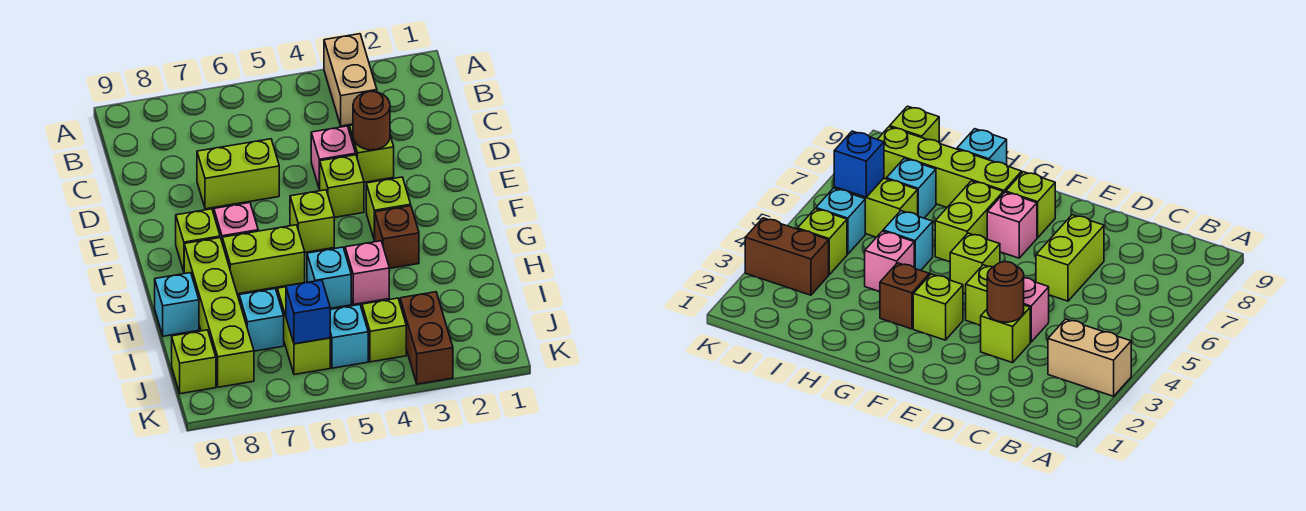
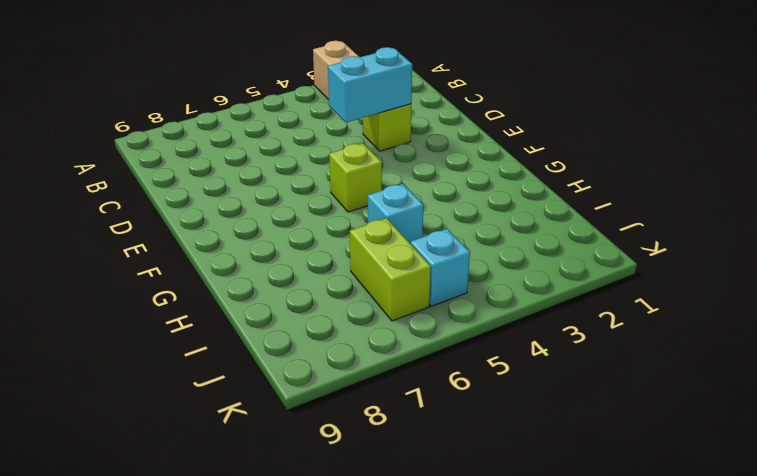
cyan brick D3:D4 level 2 -> brown round brick D3 level 2
none -> pink brick D4 level 1
none -> lime brick D6:D7 level 1
none -> lime brick E4 level 1

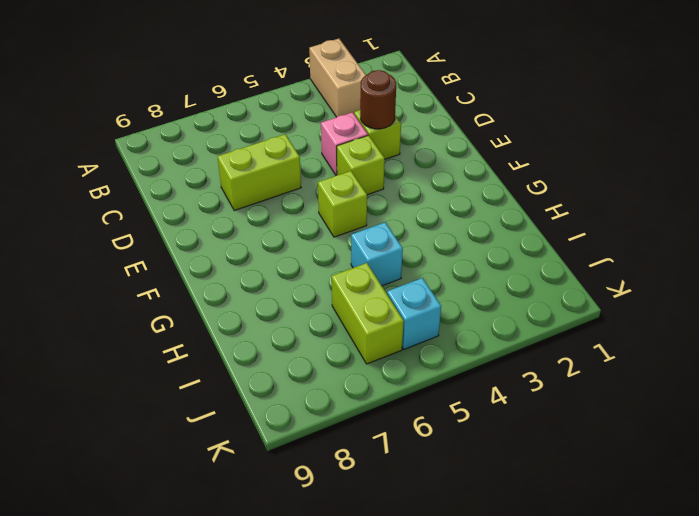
none -> lime brick F3 level 1
none -> pink brick F7 level 1
none -> lime brick F8 level 1

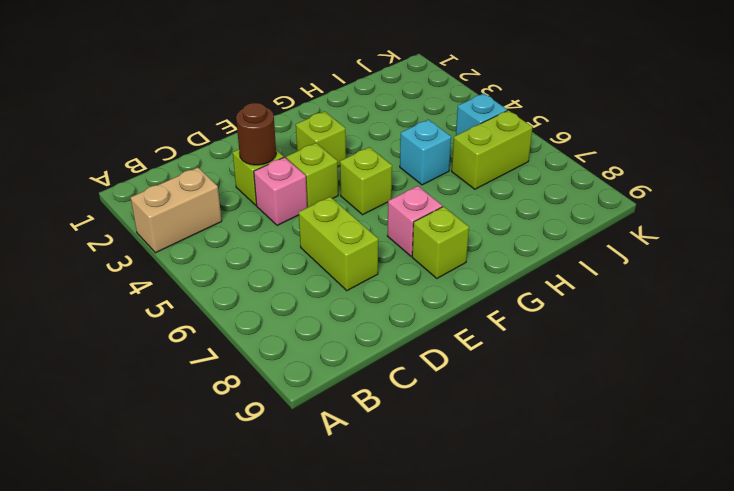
none -> brown brick G3 level 1
none -> lime brick G6:G7 level 1
none -> lime brick G8:J8 level 1

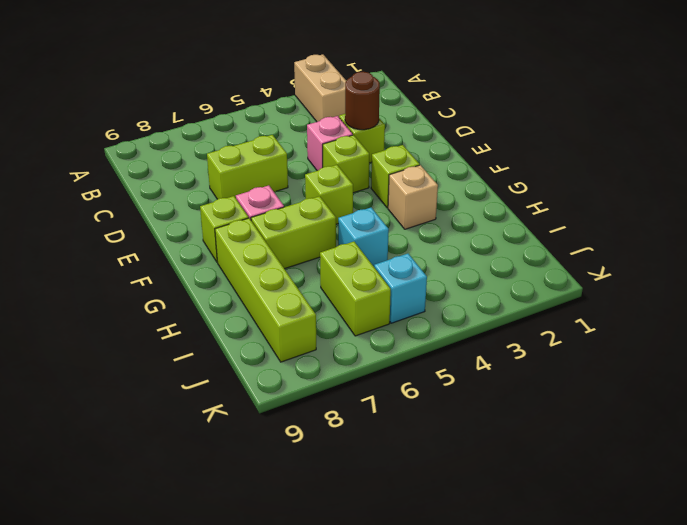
tan brick G3 level 1 -> brown brick G3 level 1
none -> pink brick H4 level 1
none -> cyan brick H9 level 1
none -> cyan brick I7 level 1

